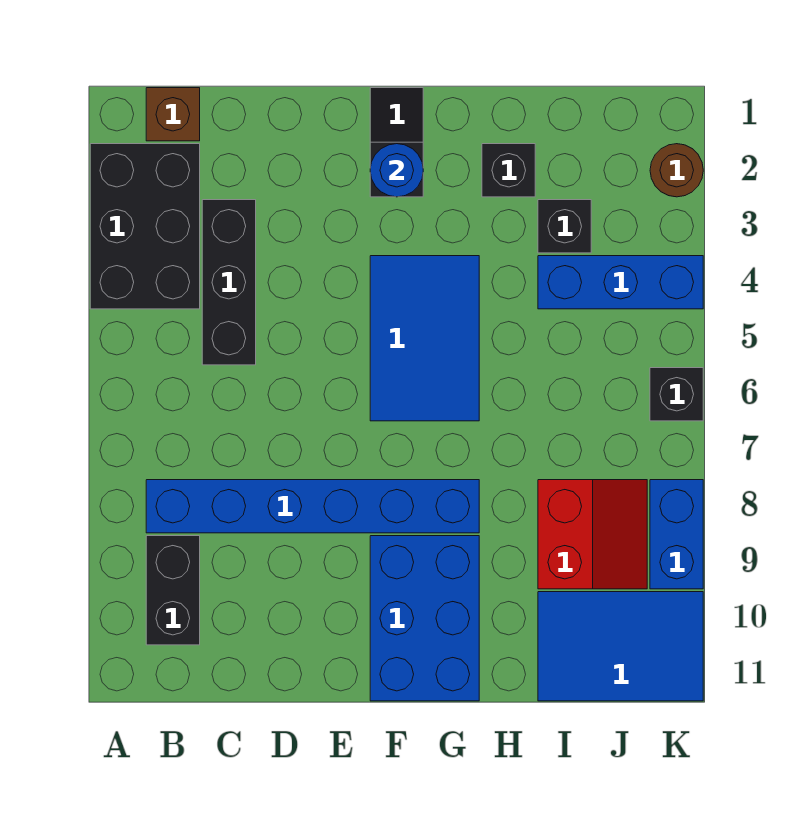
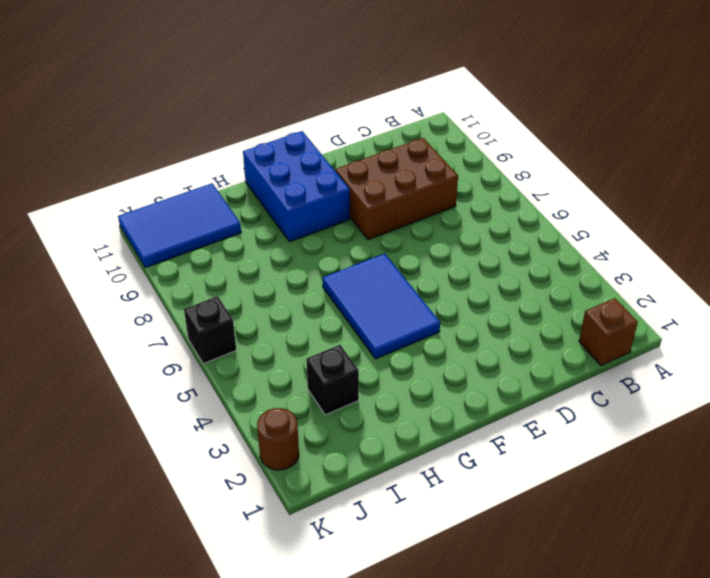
brown brick C8:E9 level 1 -> blue brick B8:G8 level 1
none -> black brick A2:B4 level 1
none -> black brick B9:B10 level 1
none -> black brick C3:C5 level 1

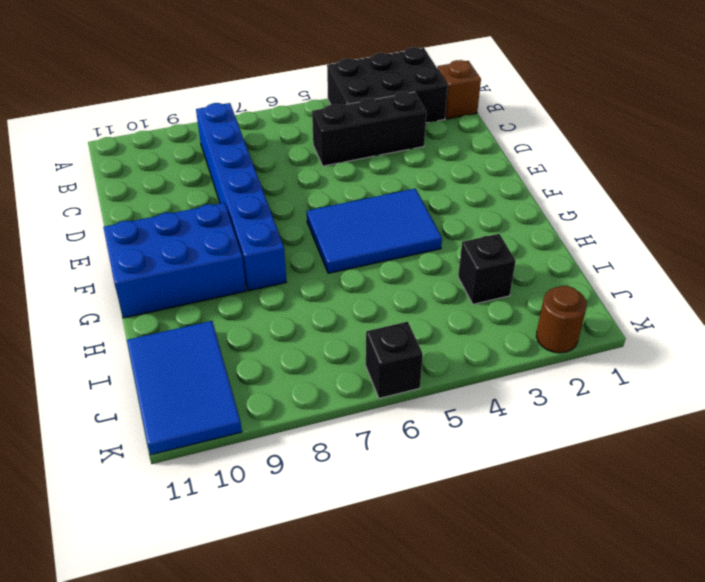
none -> black brick B9:B10 level 1
none -> black slope F1:F2 level 1 top 2
none -> black brick H2 level 1

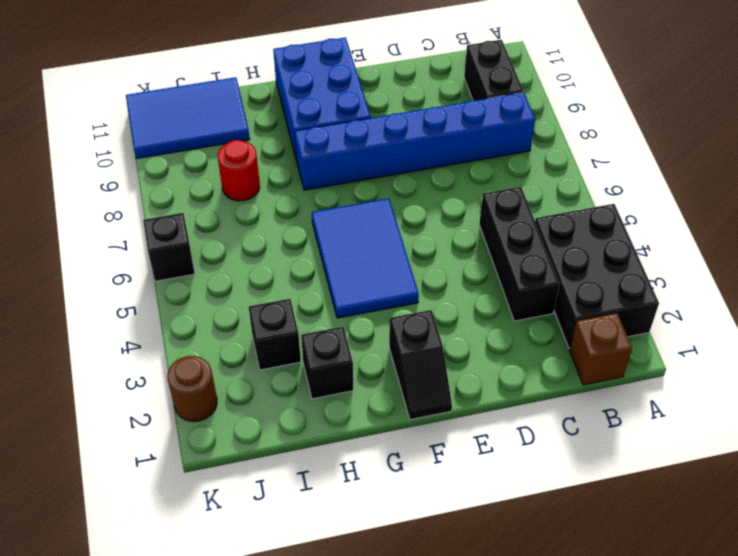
red round brick I8 level 1 -> red slope I8:J9 level 1 top I
none -> blue brick I4:K4 level 1
none -> blue brick K8:K9 level 1
none -> blue round brick F2 level 2

